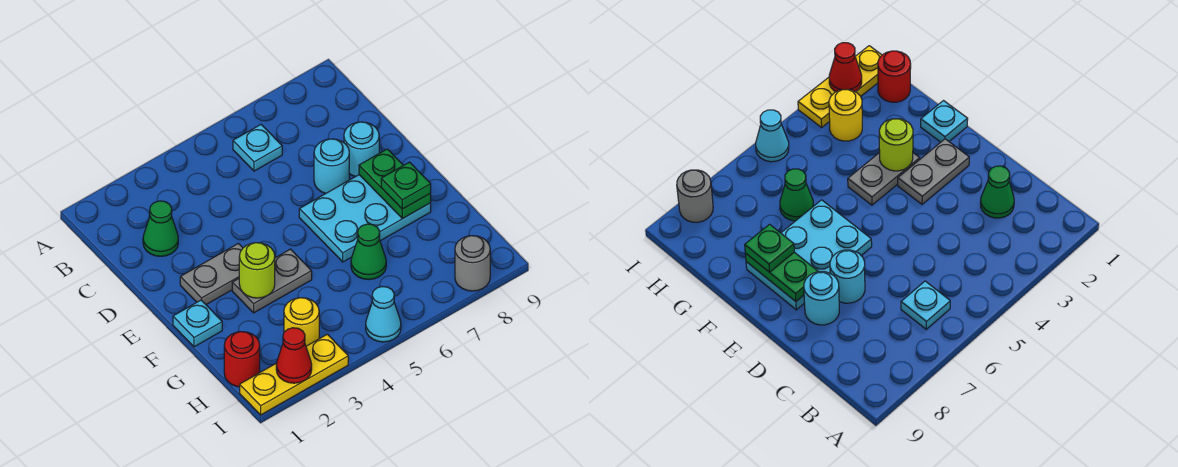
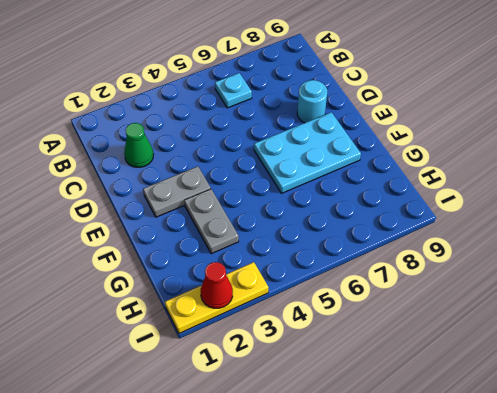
grey plate F3:G3 level 1 -> grey plate F3:F4 level 1
none -> cyan round brick D7 level 1
none -> cyan plate F1 level 1
none -> green cone G6 level 1

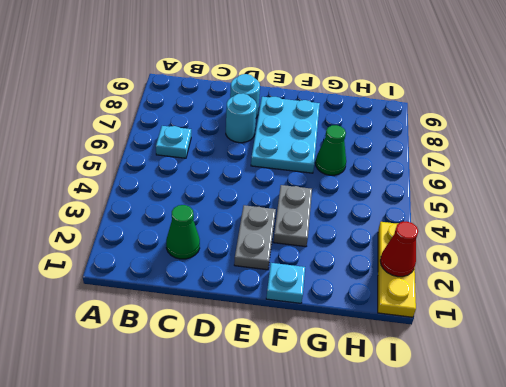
none -> red round brick H1 level 1
none -> yellow round brick H3 level 1
none -> cyan cone I5 level 1

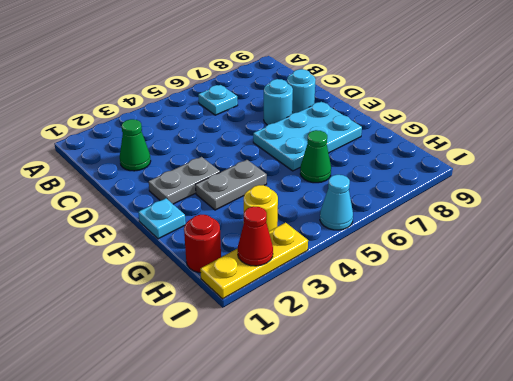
none -> grey round brick I8 level 1
none -> green plate E8:F8 level 2
none -> lime round brick F3 level 2

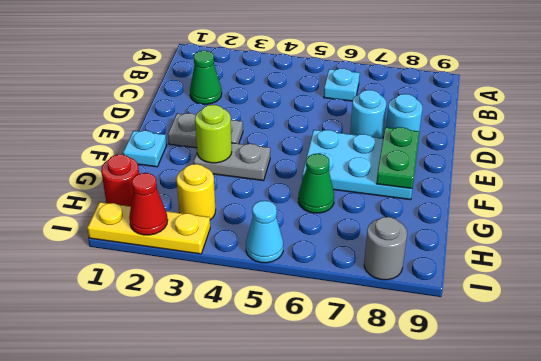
none -> green plate F8 level 3

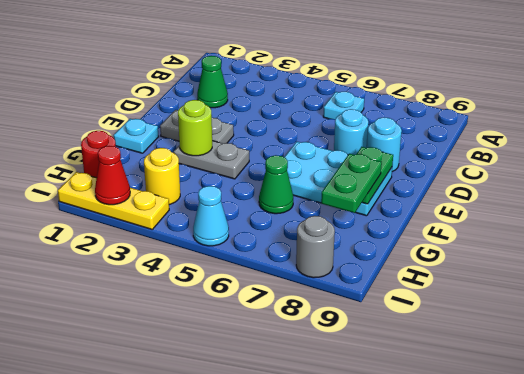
green plate F8:G8 level 3 -> green plate F8 level 3

